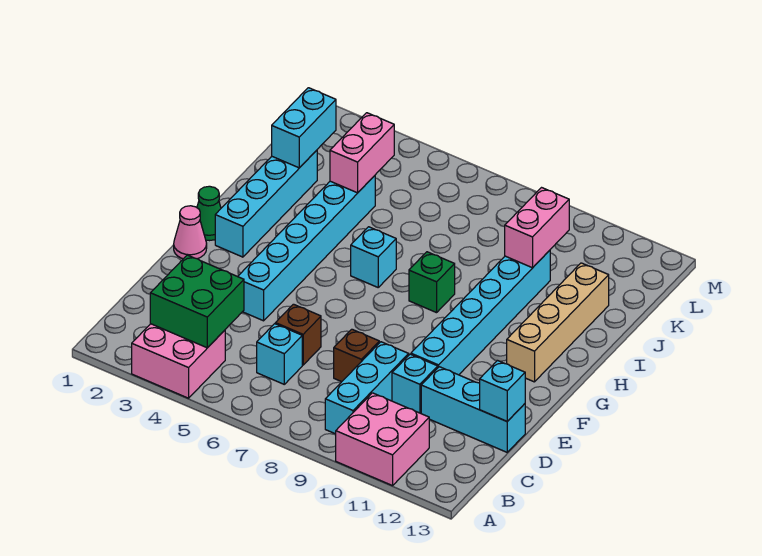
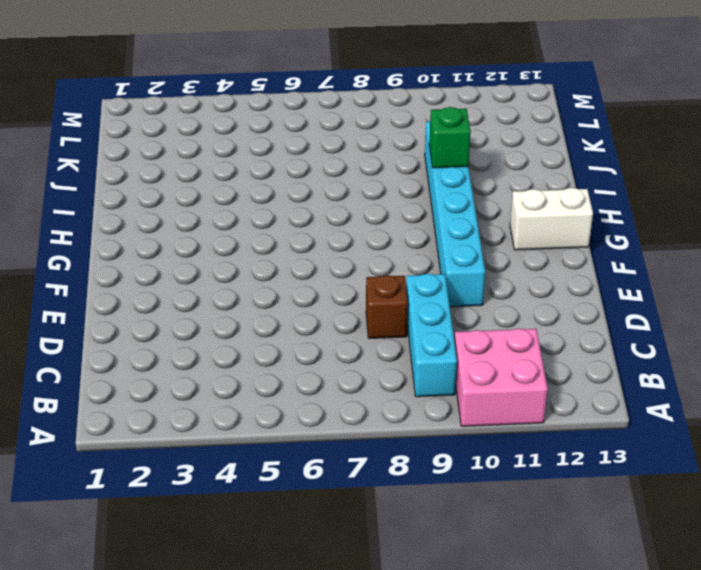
white brick G12:G13 level 1 -> tan brick G12:J12 level 1
green brick I10 level 2 -> green brick H8 level 1
none -> pink brick A3:B4 level 1
none -> cyan brick C6 level 1
none -> brown brick D6 level 1

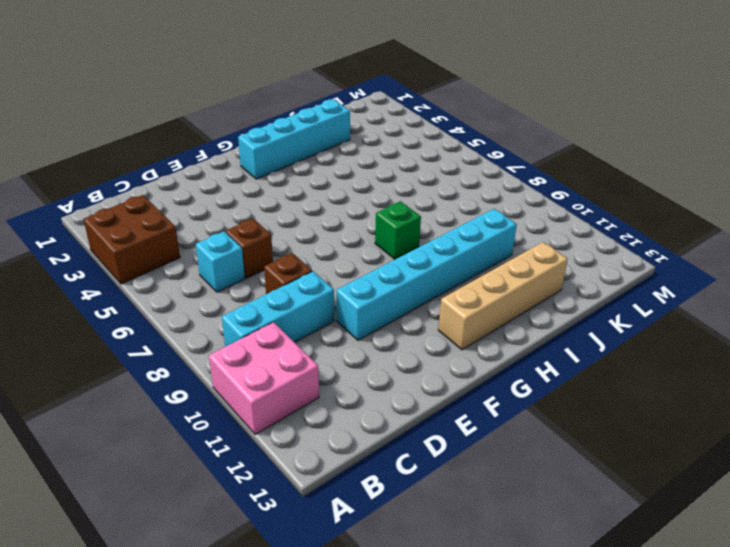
brown brick A3:B4 level 1 -> pink brick A3:B4 level 1
none -> cyan brick D10 level 1
none -> cyan brick D11:D13 level 1
none -> cyan brick E4:J4 level 1

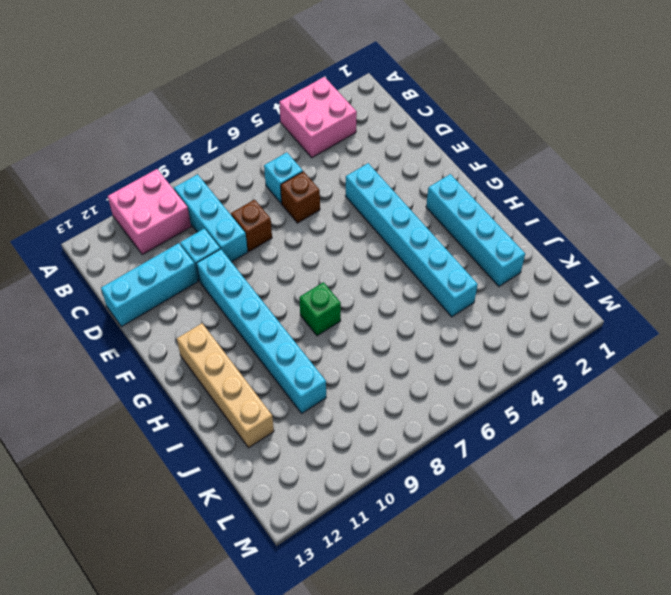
none -> pink cone F1 level 1
none -> green cone G1 level 1
none -> cyan brick H6 level 1

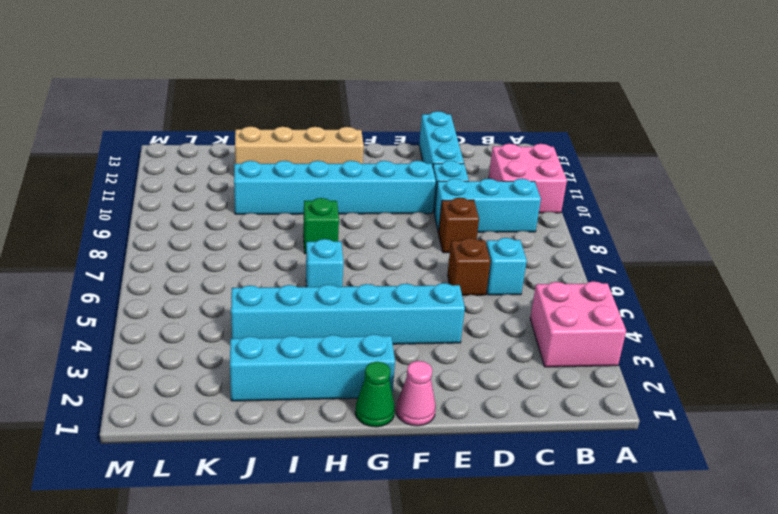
none -> green brick B3:C4 level 2
none -> cyan brick D13 level 2
none -> cyan brick J2:K2 level 2

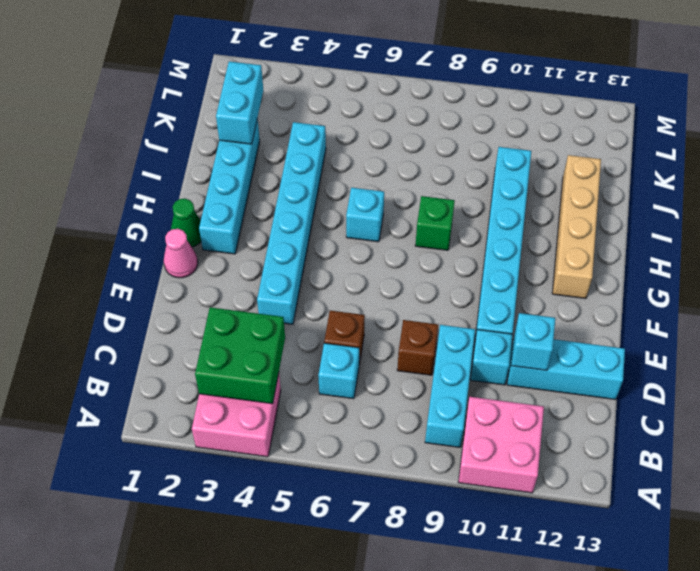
cyan brick D11 level 2 -> cyan brick D13 level 2
none -> pink brick J4:K4 level 2
none -> pink brick J10:K10 level 2

